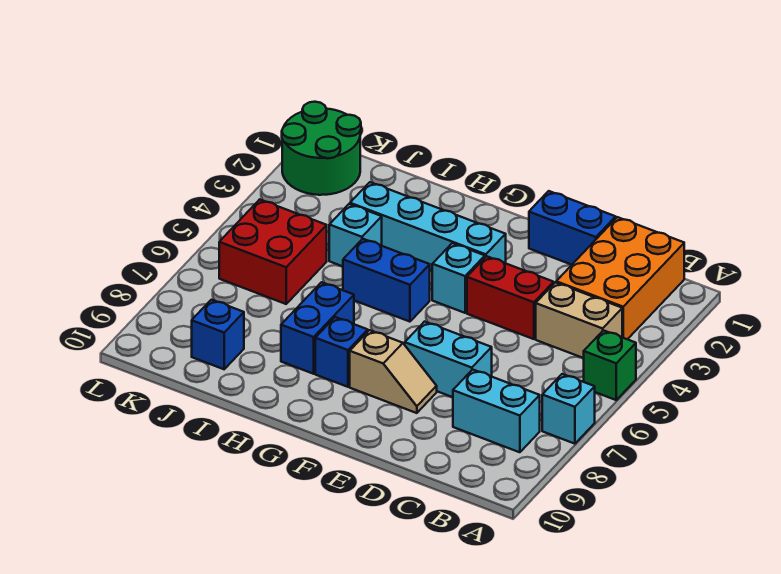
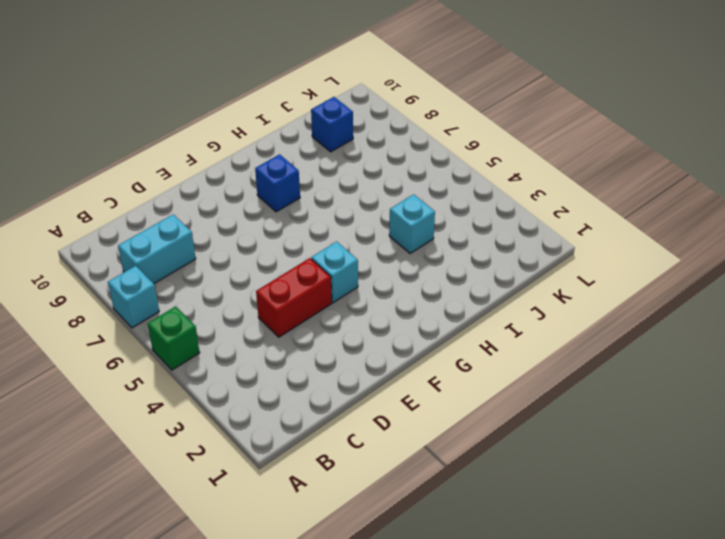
none -> orange brick B1:C3 level 1
none -> tan brick B4:C4 level 1
none -> blue brick D1:E1 level 1

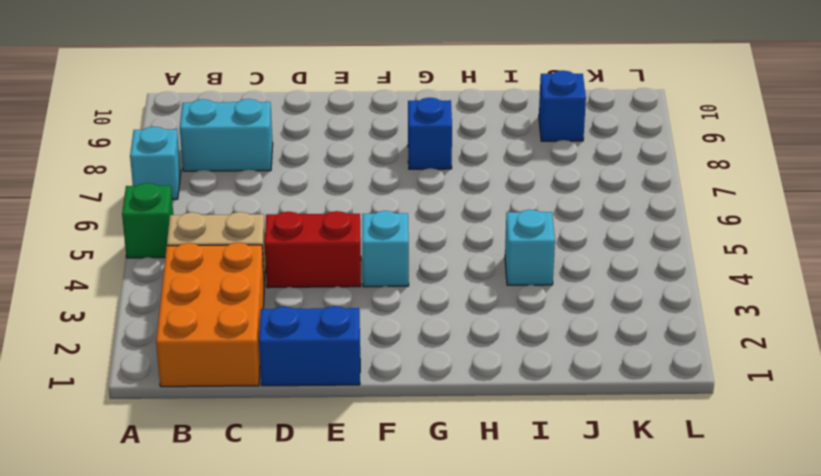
none -> cyan brick D7:E7 level 1
none -> tan slope E8:F8 level 1 top F
none -> cyan brick F3:I3 level 1

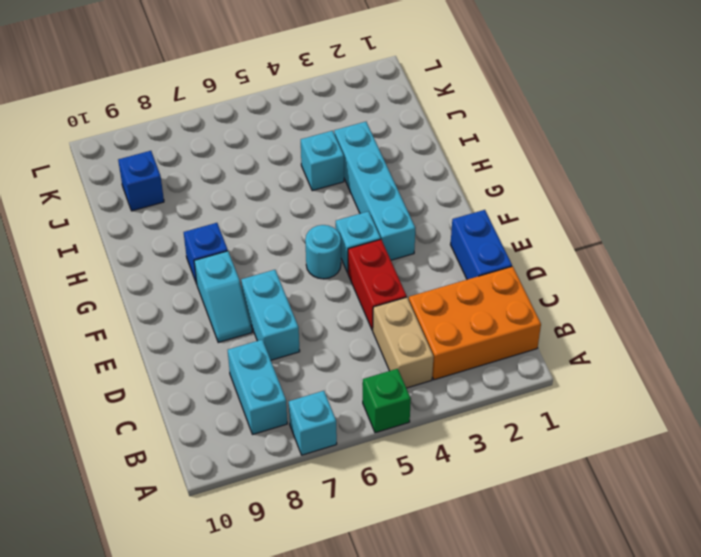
cyan slope E8:F8 level 1 top F -> tan slope E8:F8 level 1 top F
cyan round brick F5 level 1 -> none
none -> blue brick G5:H5 level 1
none -> blue brick H7:H8 level 1
none -> red brick J5:K6 level 1

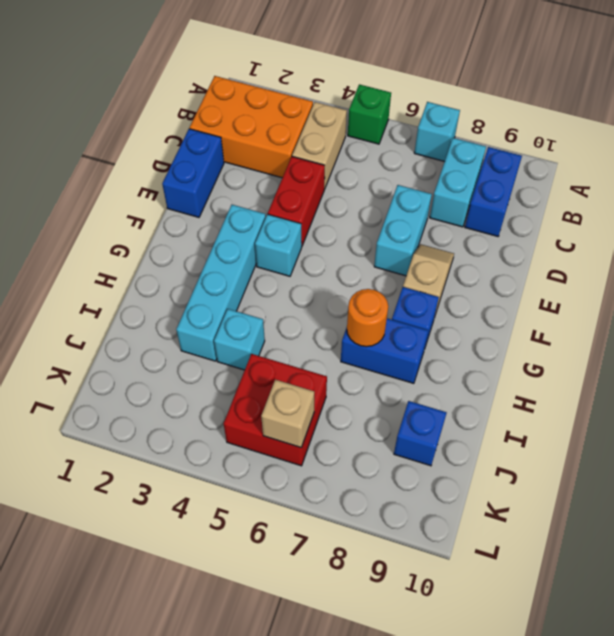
blue brick B9:C9 level 1 -> blue brick G5:H5 level 1
orange round brick H7 level 2 -> none
tan brick K6 level 2 -> none
none -> green round brick K1:L2 level 1

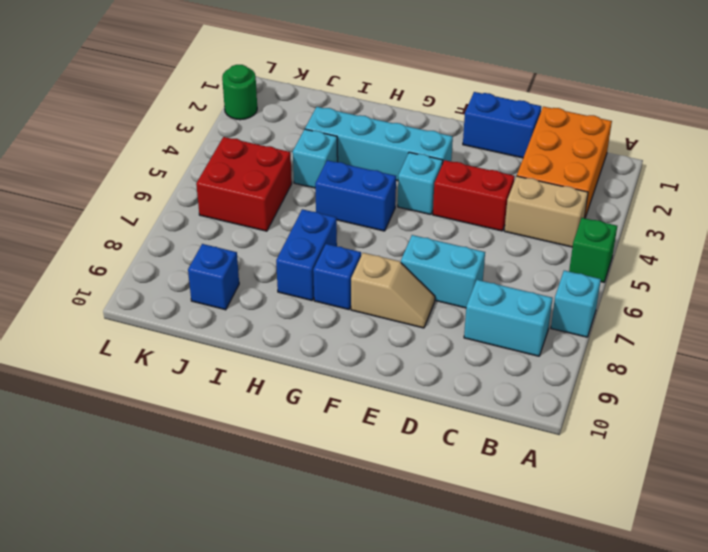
green round brick L2 level 1 -> green round brick K1:L2 level 1

